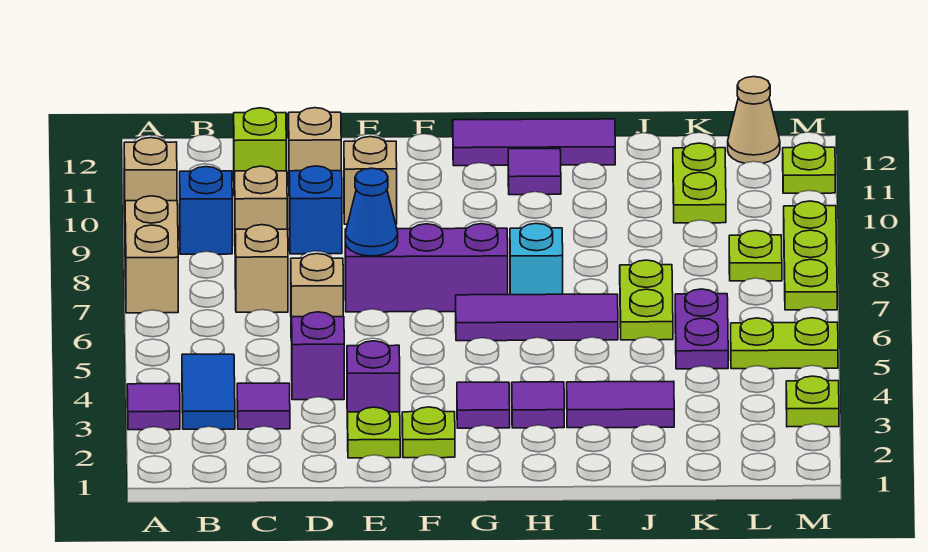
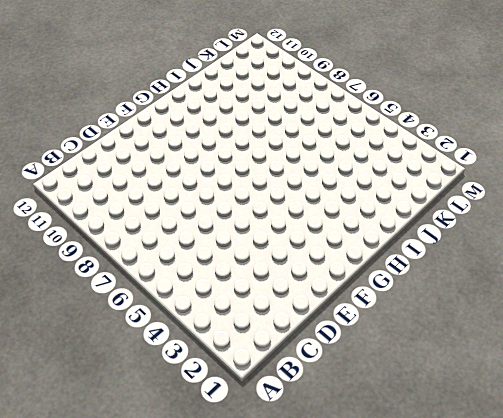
none -> purple tile A3 level 1
none -> tan brick A7:A8 level 1
none -> tan brick A10 level 1
none -> blue tile B3:B4 level 1

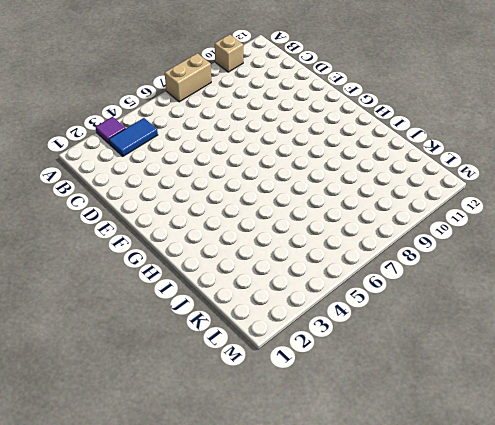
none -> blue brick B9 level 1
none -> purple tile C3 level 1
none -> tan brick C7 level 1
none -> tan brick C9 level 1

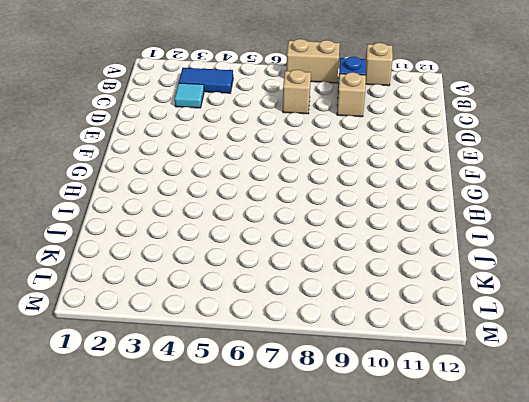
cyan tile C3 level 1 -> purple tile C3 level 1
none -> purple tile A3 level 1
none -> lime brick C11 level 1
none -> purple brick D4 level 1
none -> tan brick D6 level 1

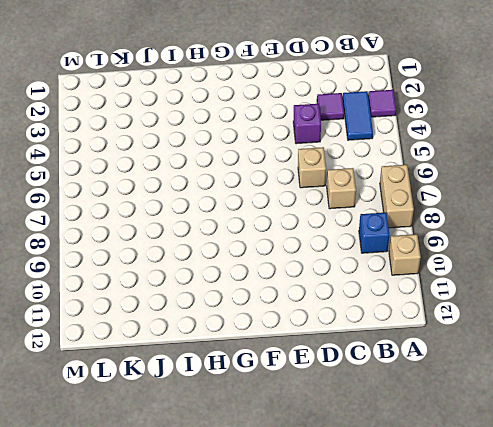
none -> tan brick C9 level 1
none -> lime brick C11 level 1
none -> blue brick D9 level 1
none -> tan brick D11 level 1

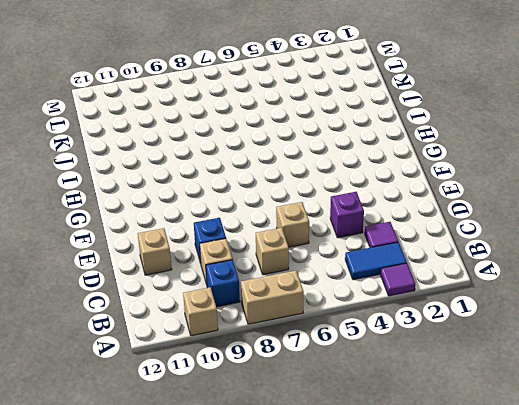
none -> lime brick C11 level 1
none -> lime plate E2 level 1
none -> purple brick E3 level 1
none -> purple brick E7:G7 level 1

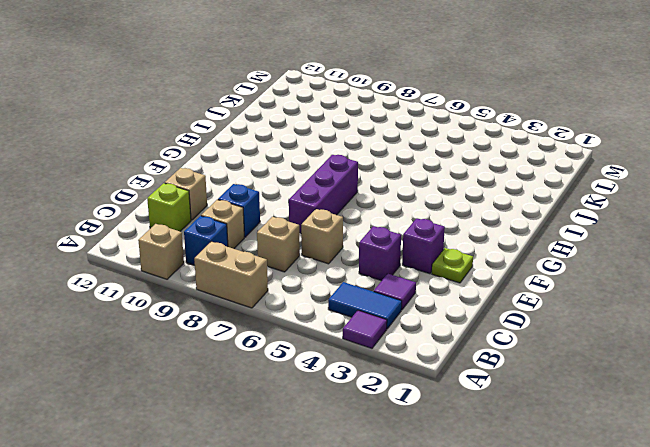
none -> tan brick E10 level 1
none -> lime plate F2 level 1
none -> purple tile G3 level 1
none -> purple tile G6:I6 level 1

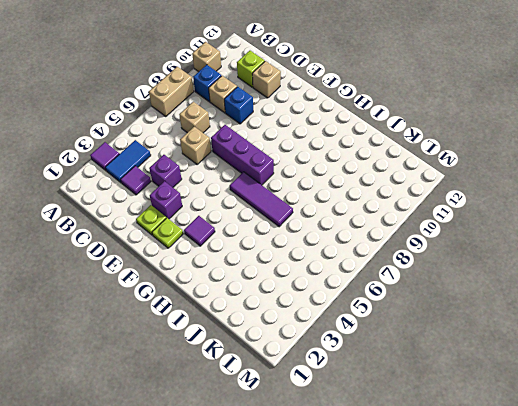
none -> tan brick E10 level 1
none -> purple tile G12:I12 level 1
none -> purple tile H3 level 1
none -> cyan brick H7 level 1

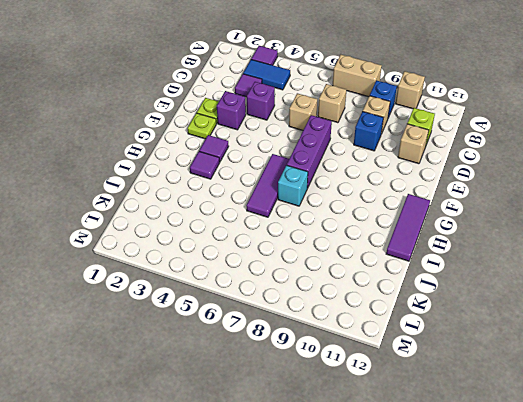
none -> tan brick E10 level 1
none -> purple tile H11 level 1
none -> purple tile I3:J3 level 1
none -> lime plate J6:J7 level 1

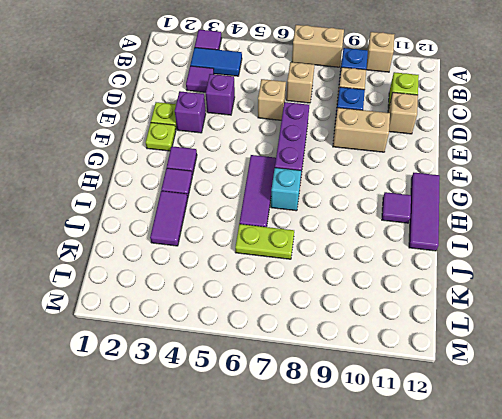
tan brick E9:E10 level 1 -> tan brick E10 level 1
none -> purple plate K5:K6 level 1
none -> lime plate K10:K11 level 1
none -> lime plate L5:M5 level 1
none -> lime plate L8 level 1

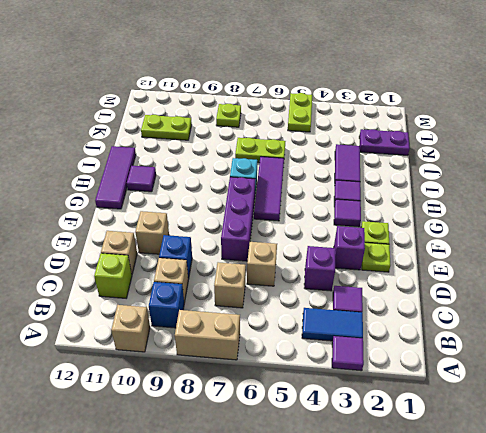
purple plate K1:K2 level 1 -> purple plate K5:K6 level 1
none -> tan cone L12 level 1
none -> lime plate M3 level 1
none -> lime plate M7:M9 level 1
none -> lime plate M11 level 1

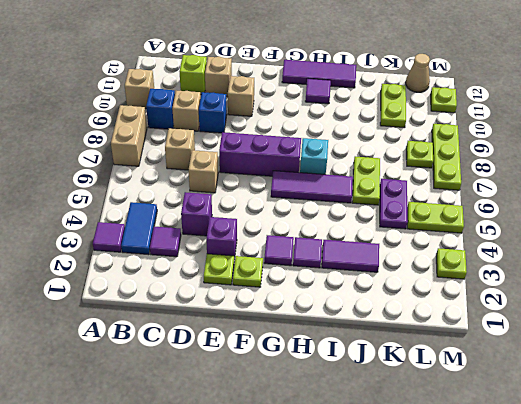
none -> blue cone E7 level 2

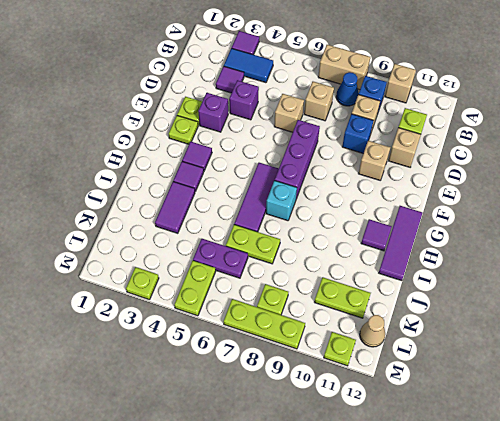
blue cone B8 level 1 -> blue cone E7 level 2

